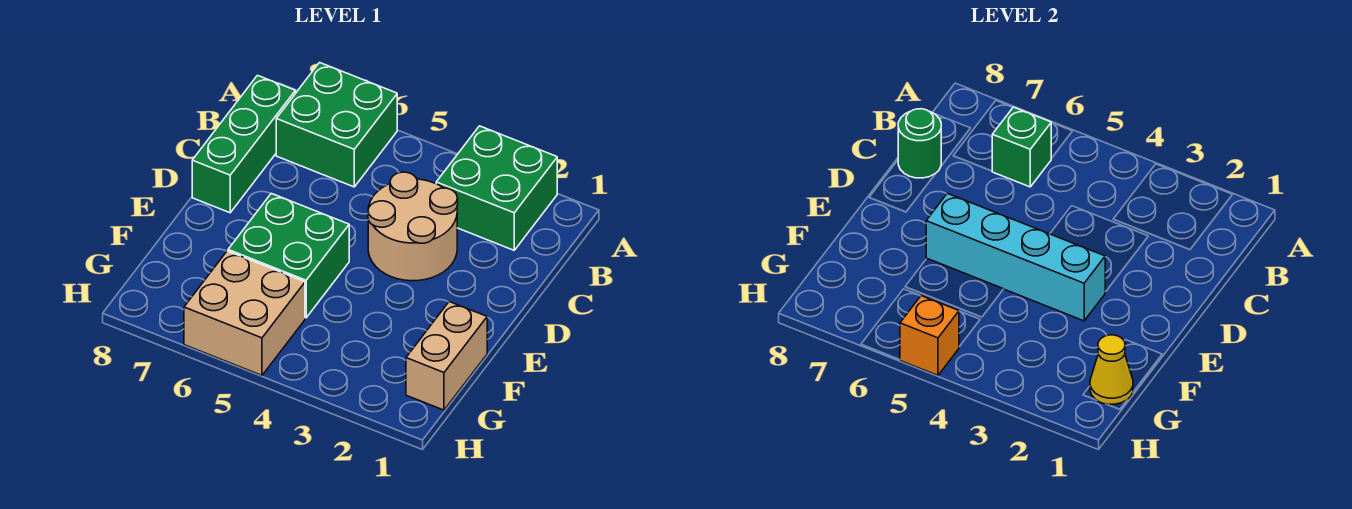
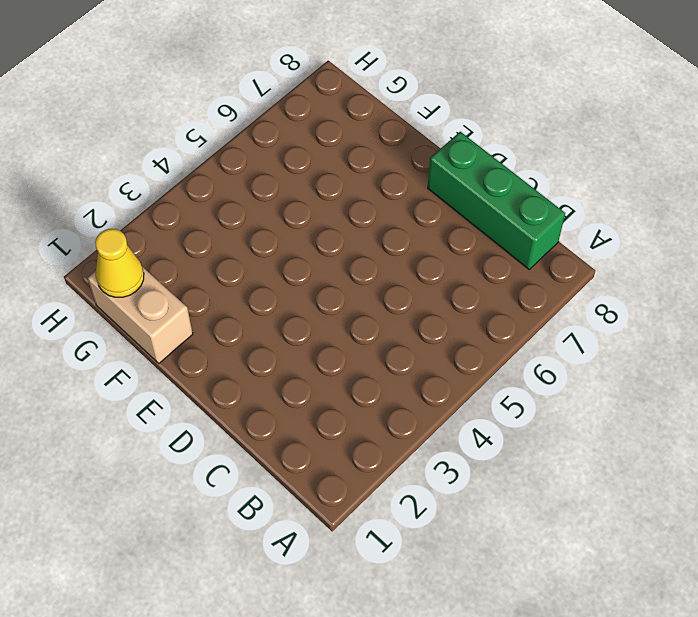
none -> green brick A2:B3 level 1
none -> green brick A6:B7 level 1
none -> tan round brick C3:D4 level 1

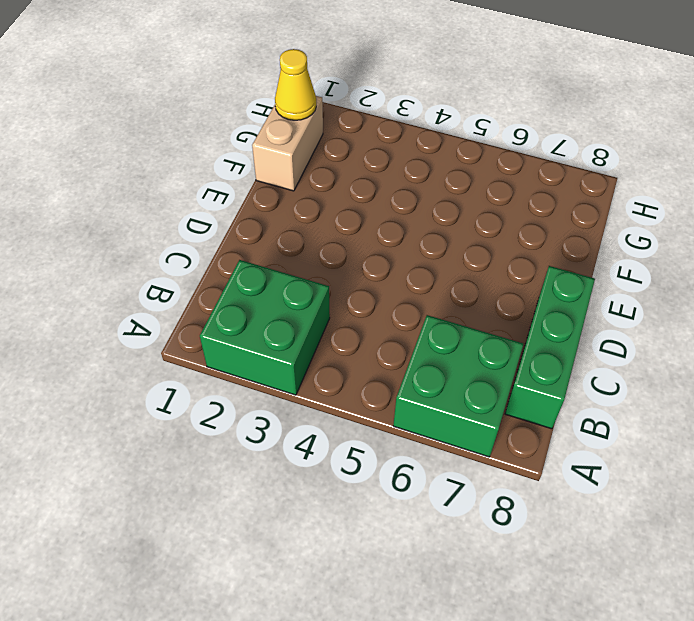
none -> tan round brick C3:D4 level 1
none -> green brick E5:F6 level 1
none -> tan brick G5:H6 level 1

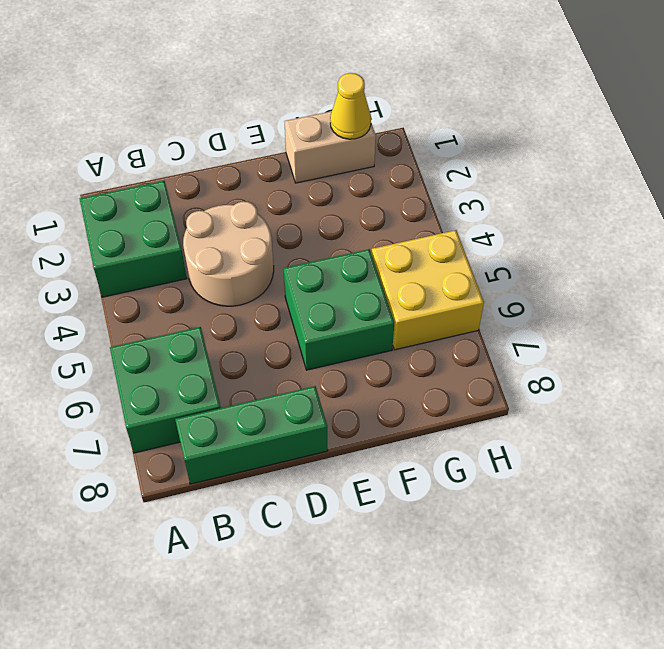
yellow brick G5:H6 level 1 -> tan brick G5:H6 level 1
none -> green brick B6 level 2
none -> green round brick C8 level 2
none -> cyan brick E3:E6 level 2

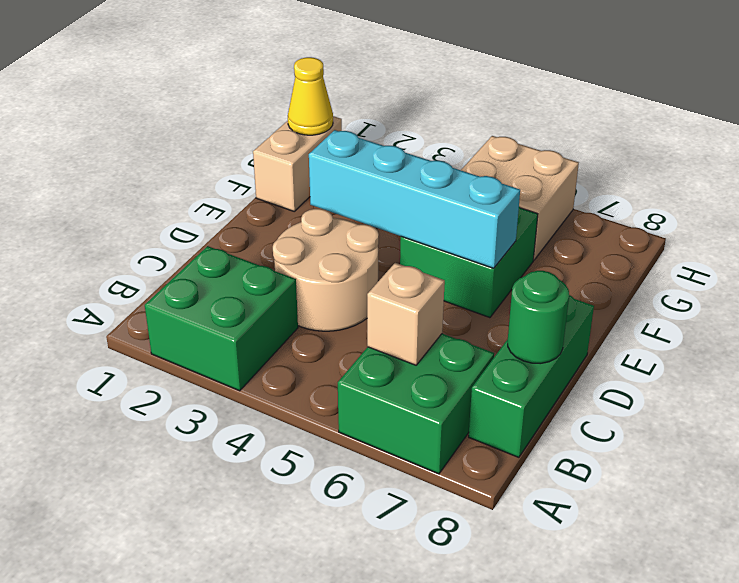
tan brick B6 level 2 -> green brick B6 level 2
none -> orange brick H5 level 2

